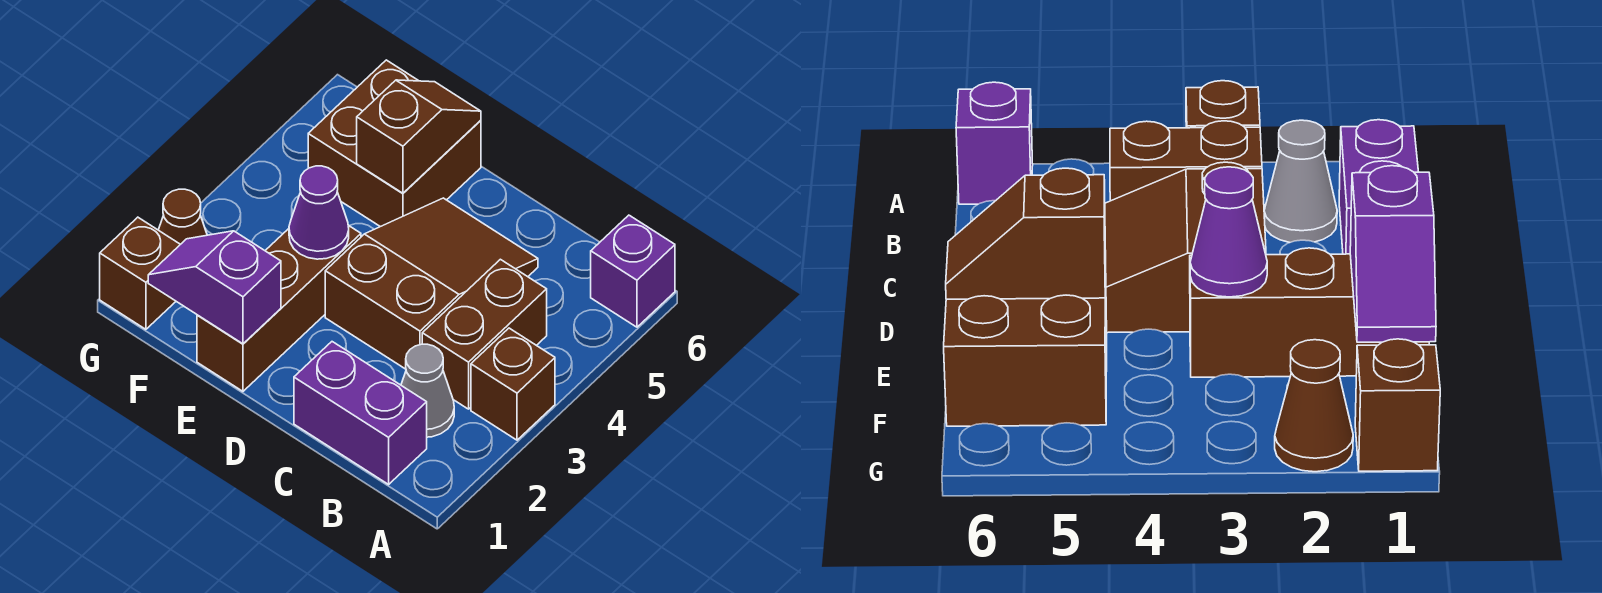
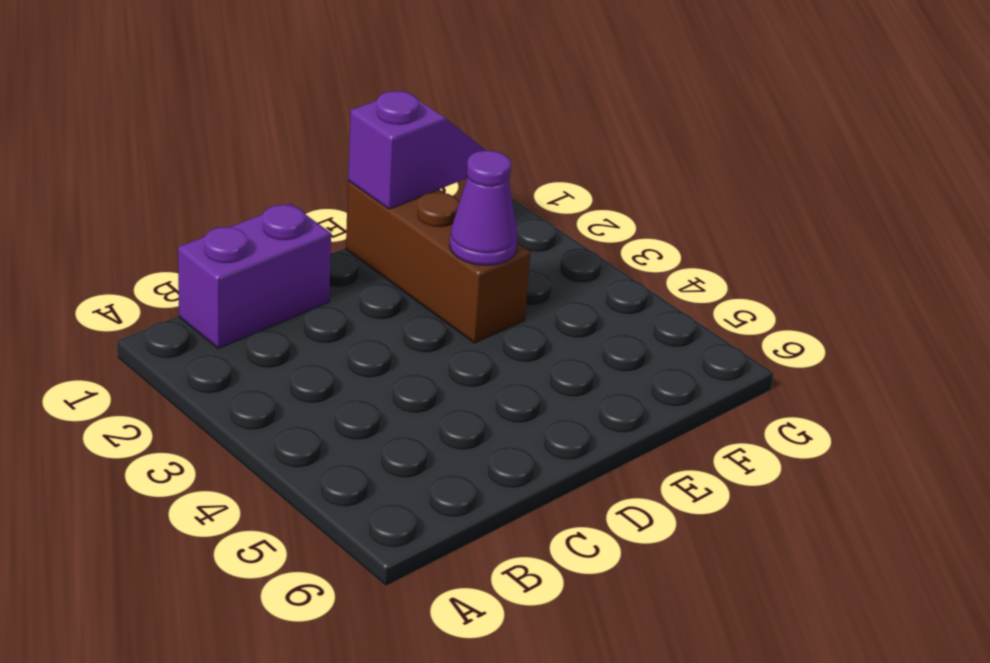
none -> brown brick A3 level 1
none -> purple brick A6 level 1
none -> grey cone B2 level 1

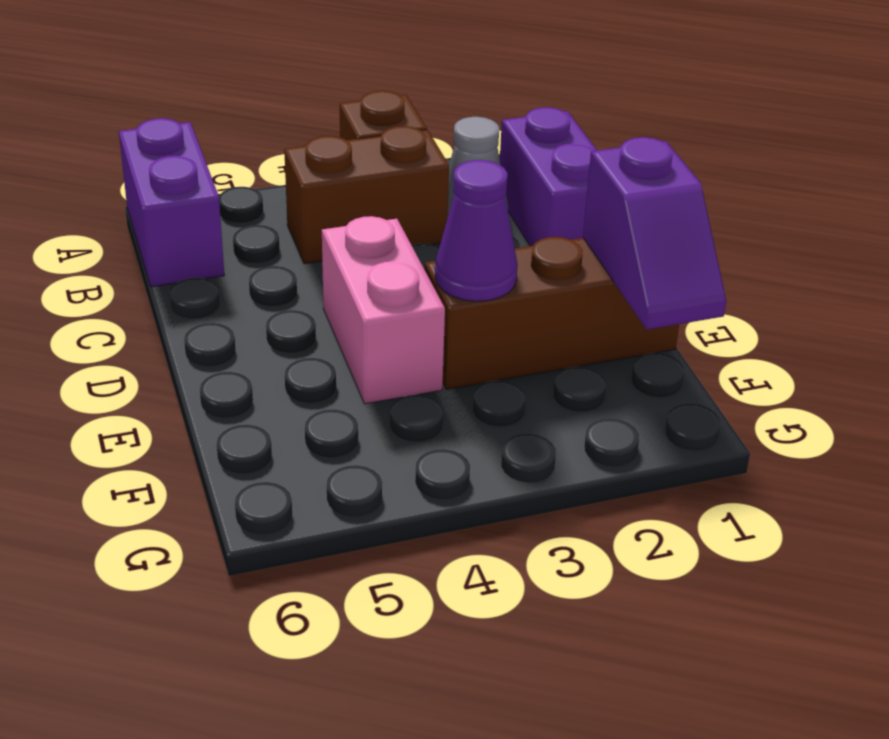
purple brick A6:B6 level 1 -> purple brick A6 level 1
pink brick D4:E4 level 1 -> brown slope C3:D5 level 1 top 3
none -> brown brick E5:F6 level 1
none -> brown brick G1 level 1
none -> brown cone G2 level 1

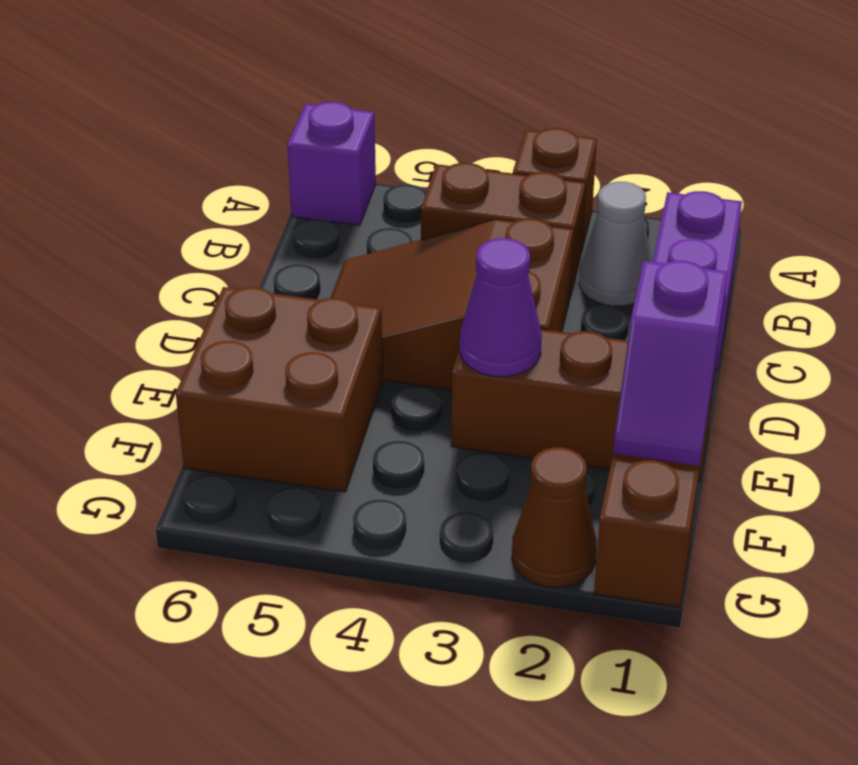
none -> brown slope E5:E6 level 2 top 5

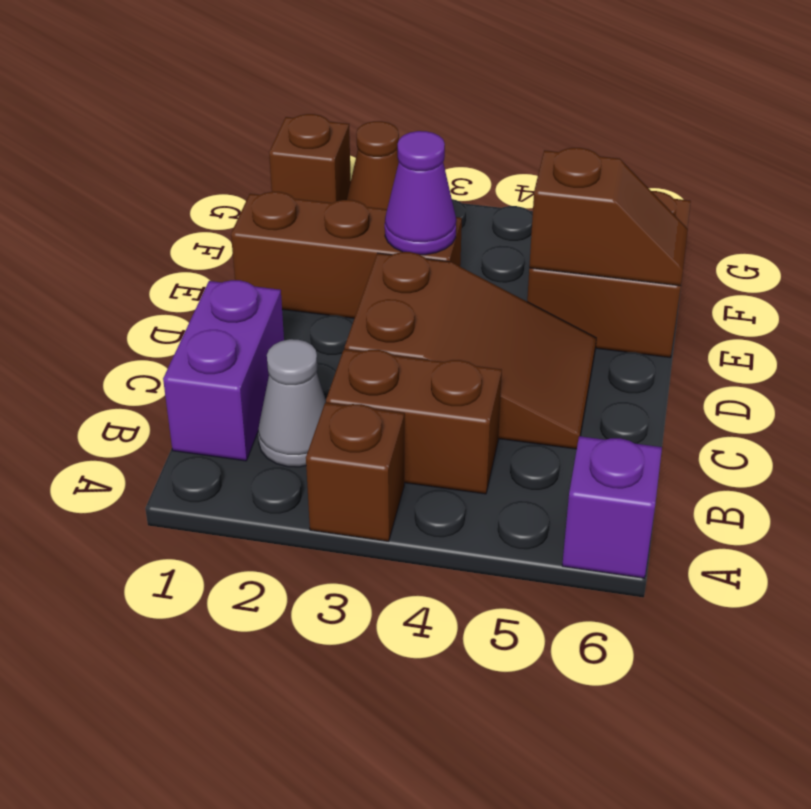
none -> purple slope E1:F1 level 2 top E

